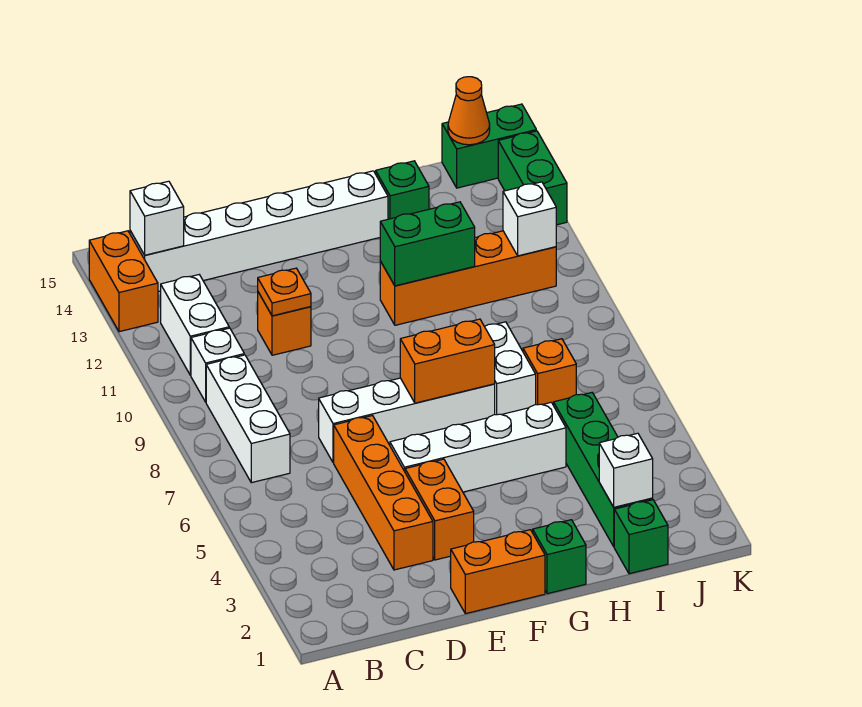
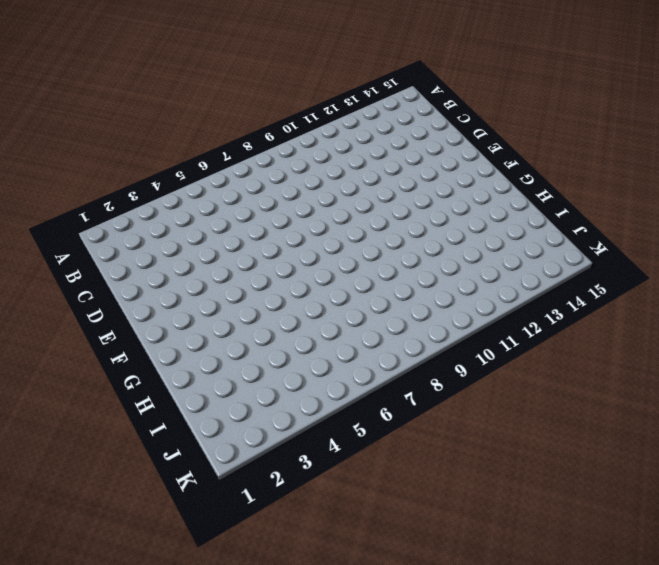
none -> orange brick A13:A14 level 1
none -> white brick B7:B9 level 1
none -> white brick B10 level 1

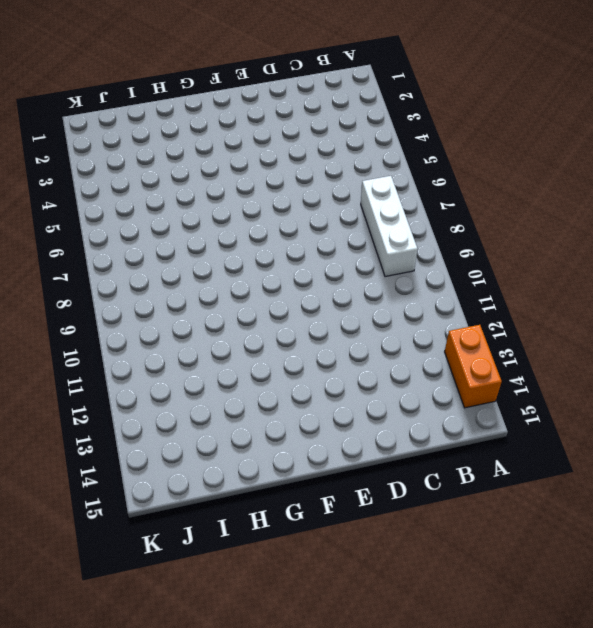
none -> white brick B10 level 1
none -> white brick B11:B12 level 1
none -> white brick B14:G14 level 1

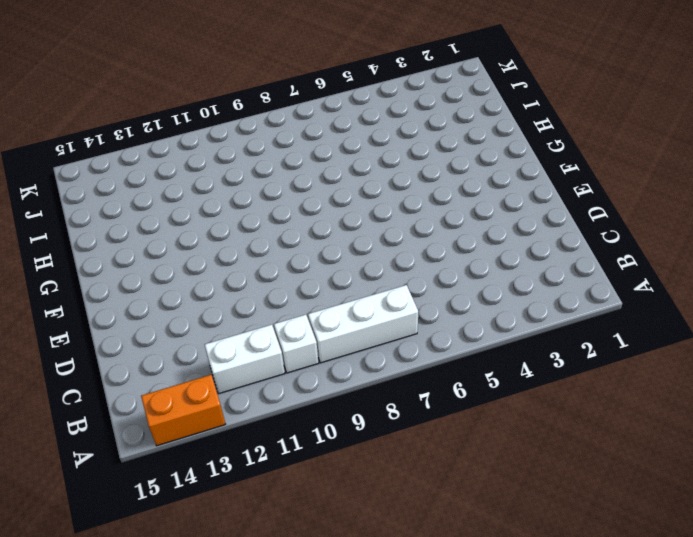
none -> white brick B14:G14 level 1
none -> orange brick D3:D6 level 1
none -> white brick D7:G7 level 1

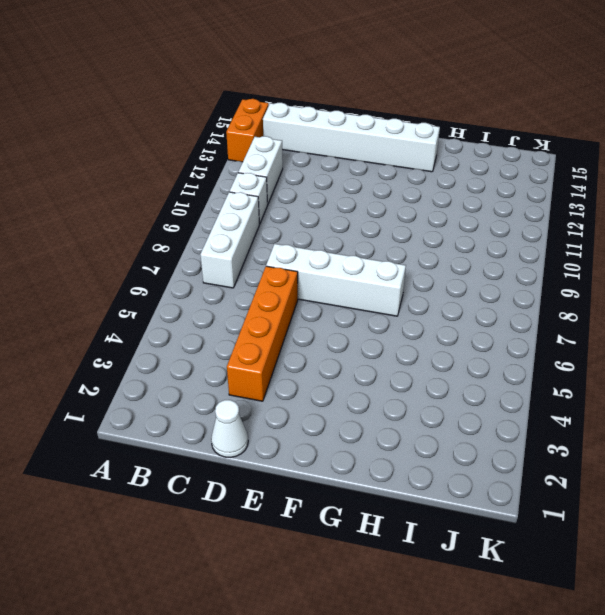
white cone D1 level 1 -> none
none -> orange brick D11 level 1
none -> orange brick E1:F1 level 1
none -> orange brick E3:E4 level 1

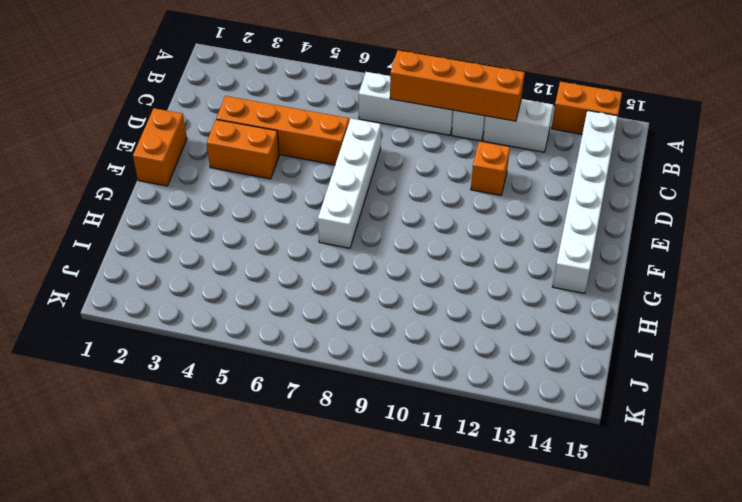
orange brick B8:B11 level 2 -> orange brick G11:J11 level 1
none -> white brick E5:H5 level 1
none -> green brick G1 level 1
none -> white brick H7:H8 level 1

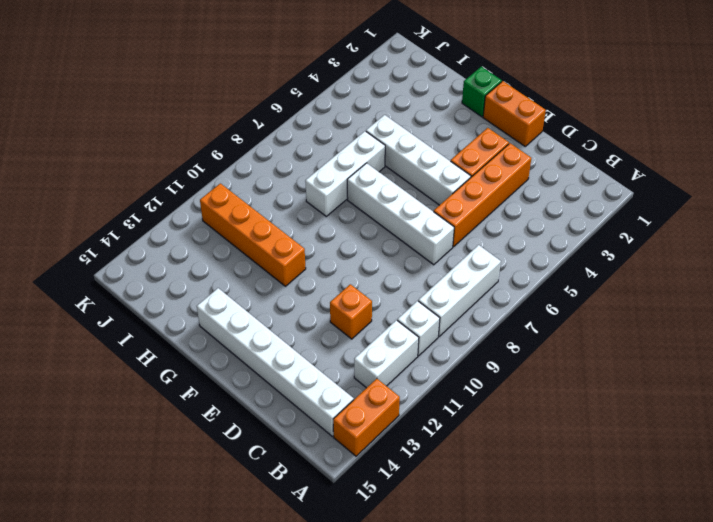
white brick H6:H8 level 1 -> white brick H7:H8 level 1
none -> green brick H14 level 1
none -> green brick I1 level 1
none -> green brick I2:I5 level 1

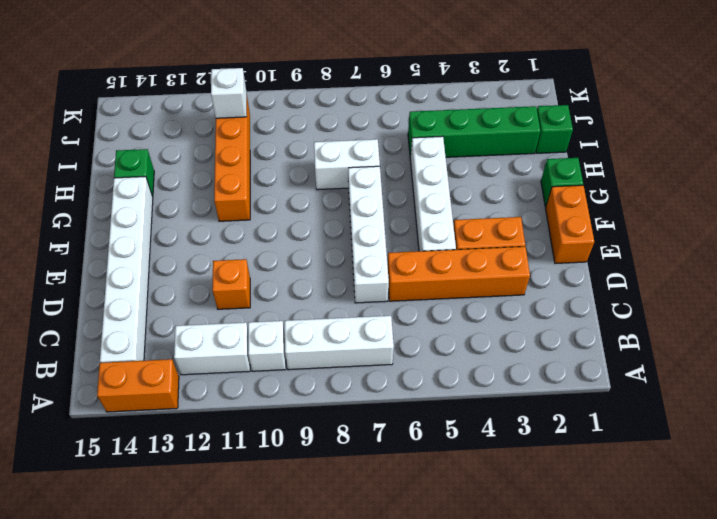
none -> orange brick I7 level 1
none -> green brick J15:K15 level 1
none -> green brick K13:K14 level 1

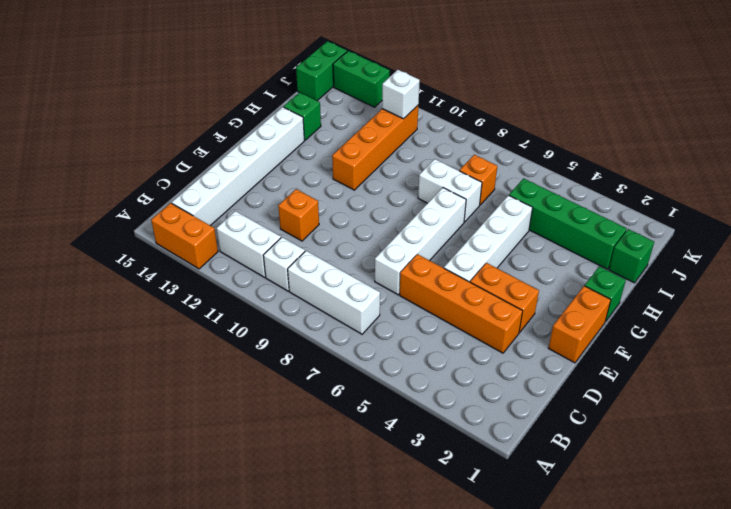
none -> white brick B14 level 2
none -> orange plate D11 level 2
none -> orange brick F7:G7 level 2

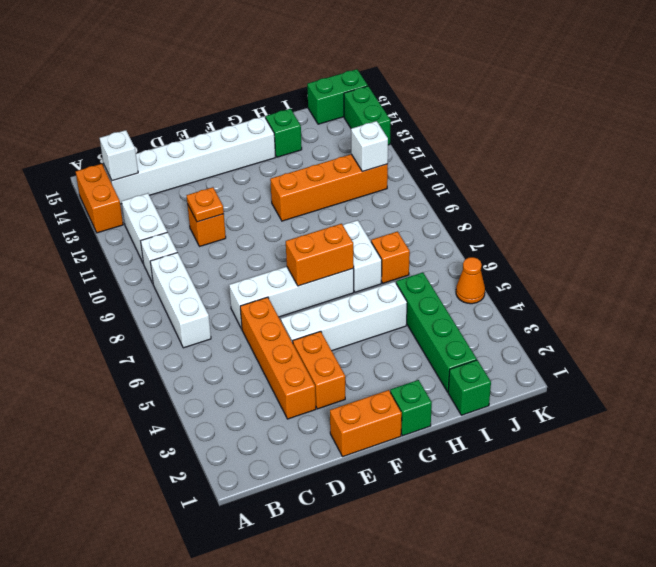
orange cone K5 level 1 -> orange cone J15 level 2
none -> green brick G11:H11 level 2
none -> white brick I2 level 2

